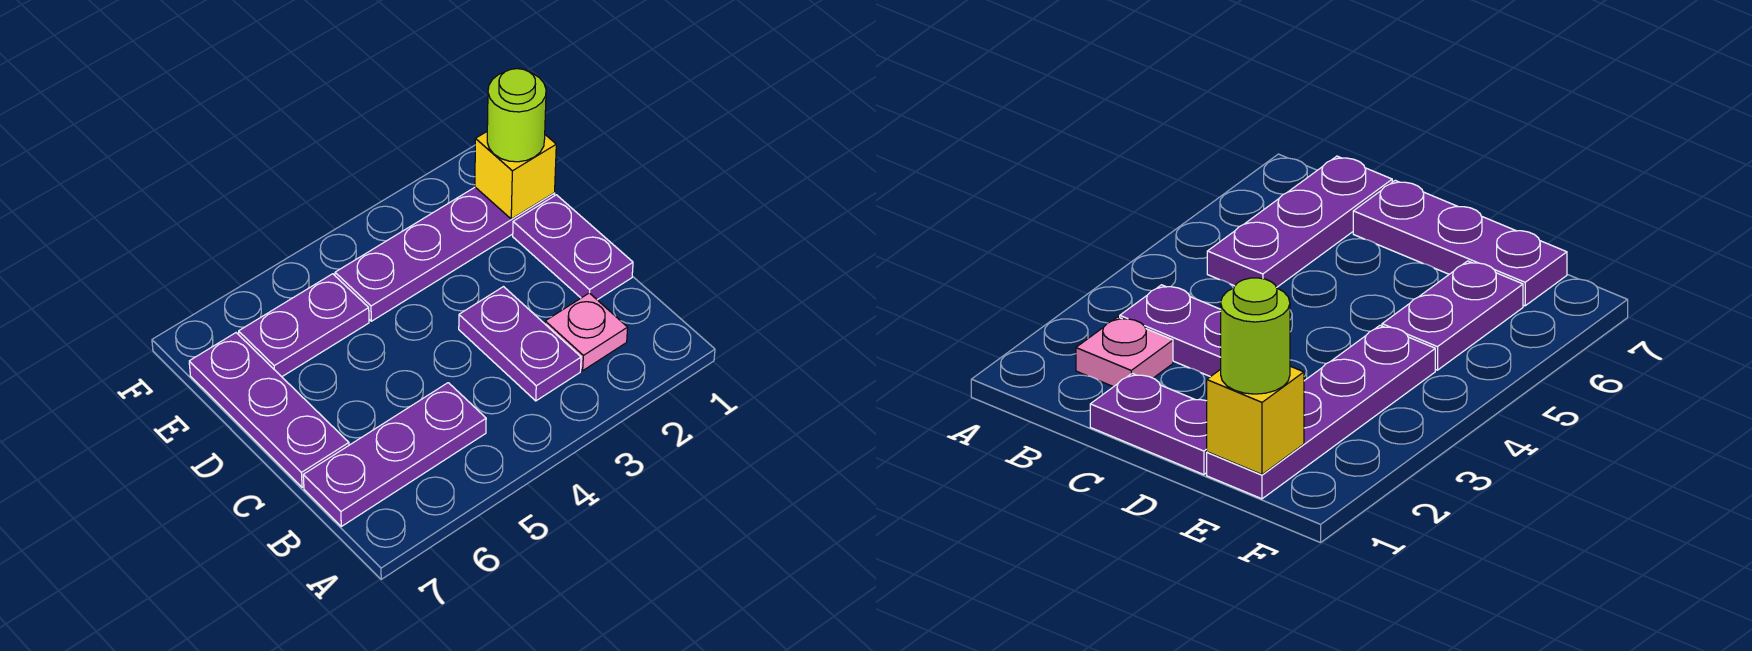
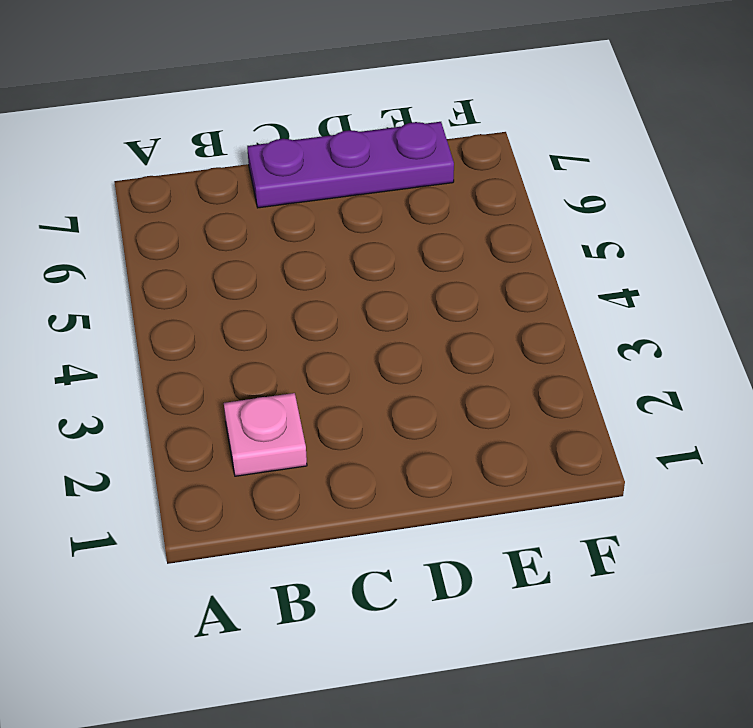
none -> purple plate B3:C3 level 1
none -> purple plate B5:B7 level 1

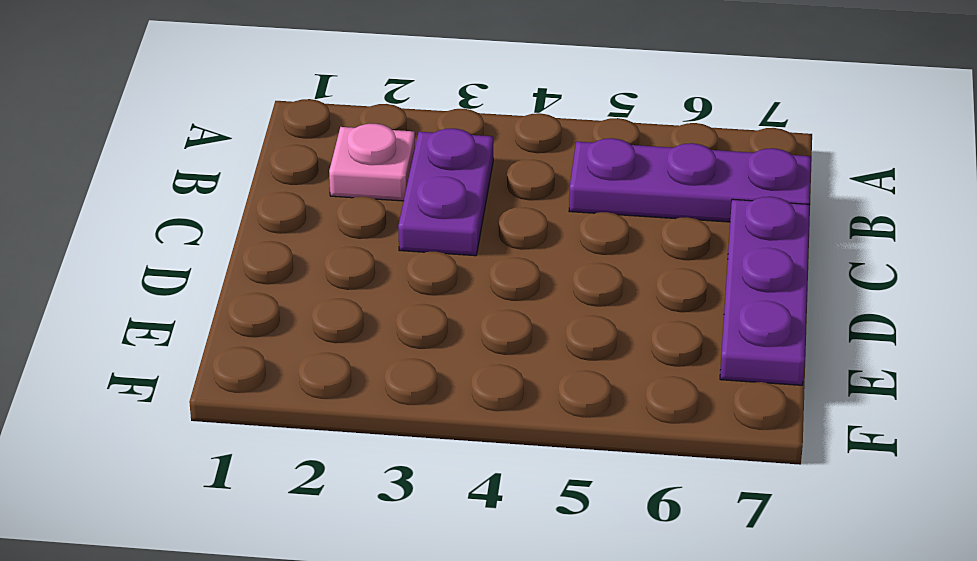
none -> purple plate C1:D1 level 1
none -> purple plate E1:E4 level 1

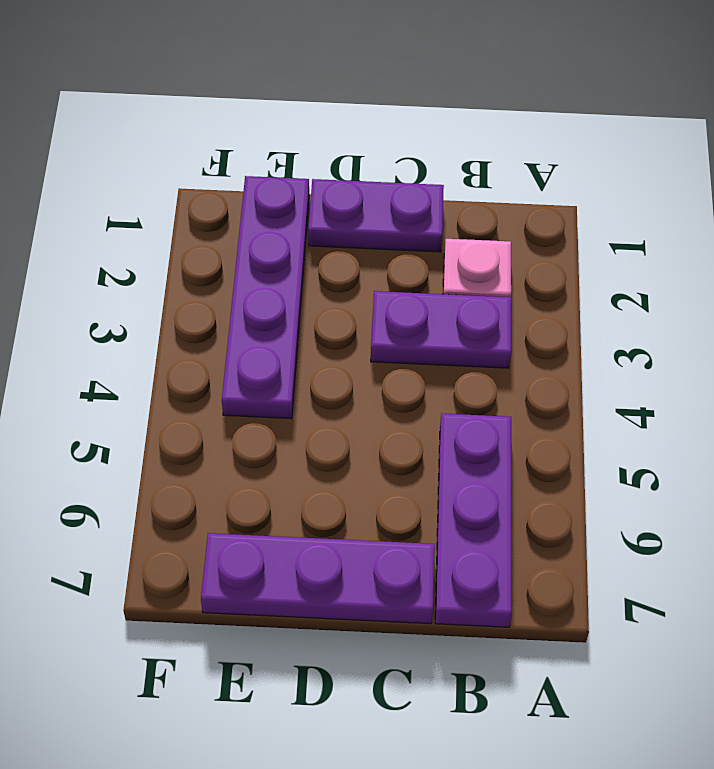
none -> purple plate E5:E6 level 1
none -> yellow brick E1 level 2

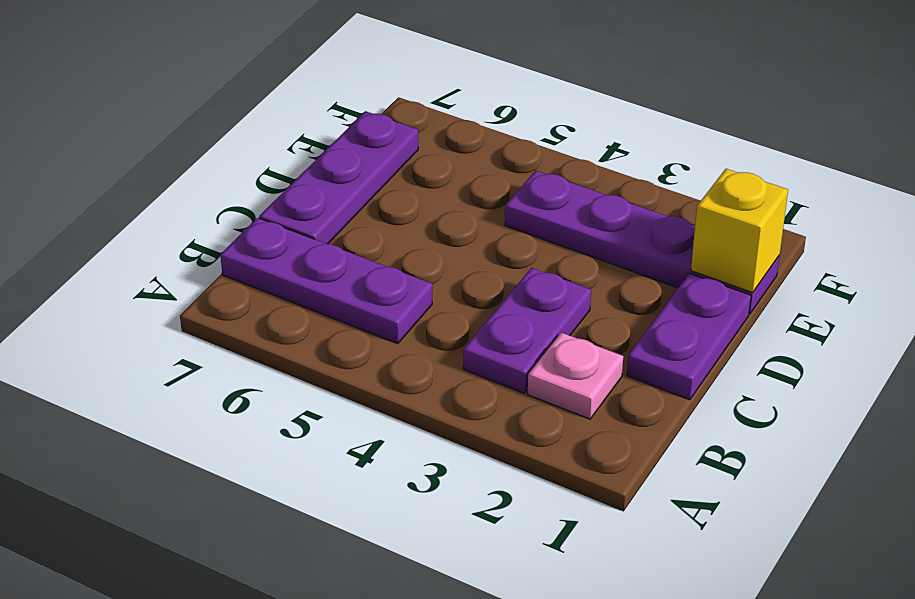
none -> purple plate E5:E6 level 1
none -> lime round brick E1 level 3

